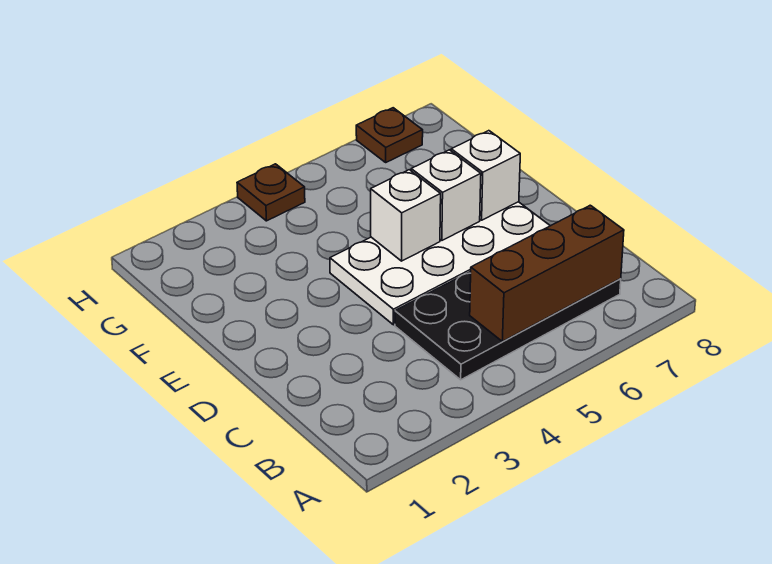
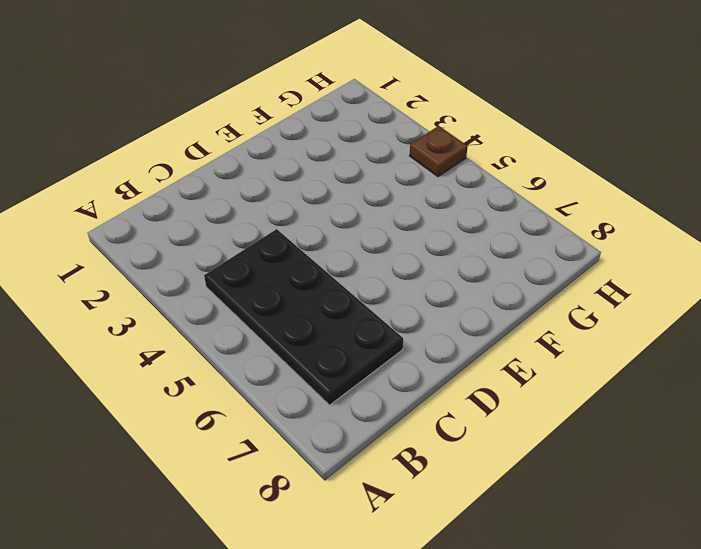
none -> white plate D4:E7 level 1
none -> brown plate H7 level 1

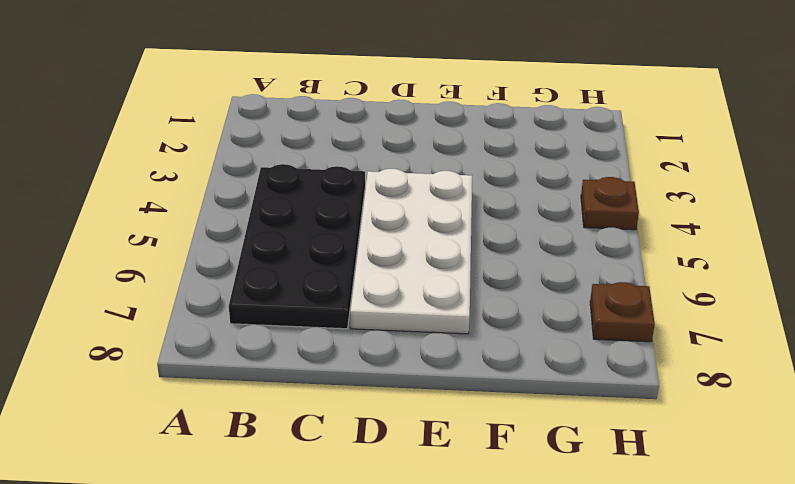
none -> brown brick B5:B7 level 2
none -> white brick E5 level 2

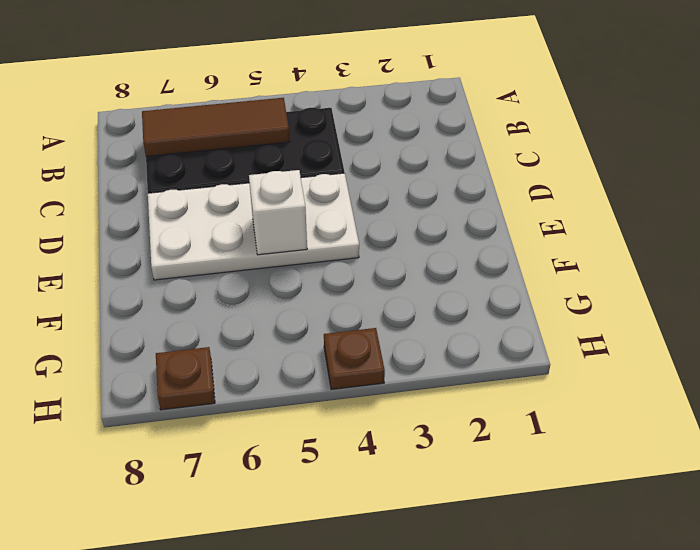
brown tile B5:B7 level 2 -> brown brick B5:B7 level 2
none -> white brick E6 level 2
none -> white brick E7 level 2

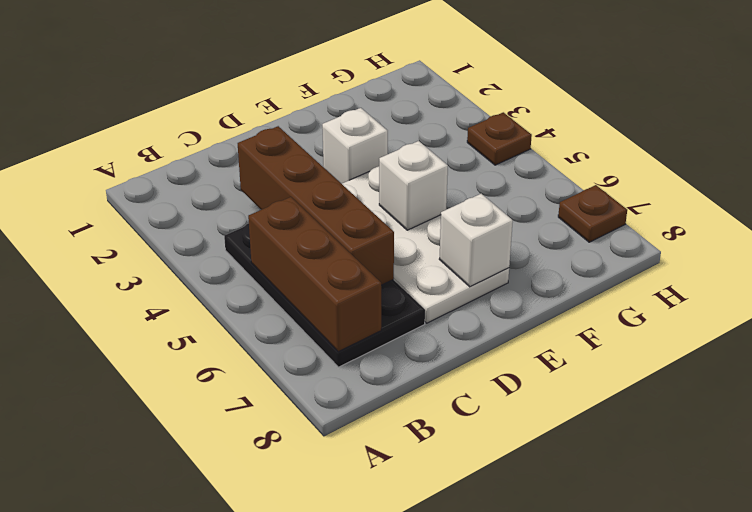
brown brick C3:C6 level 2 -> none
white brick E3 level 1 -> white brick E6 level 2

